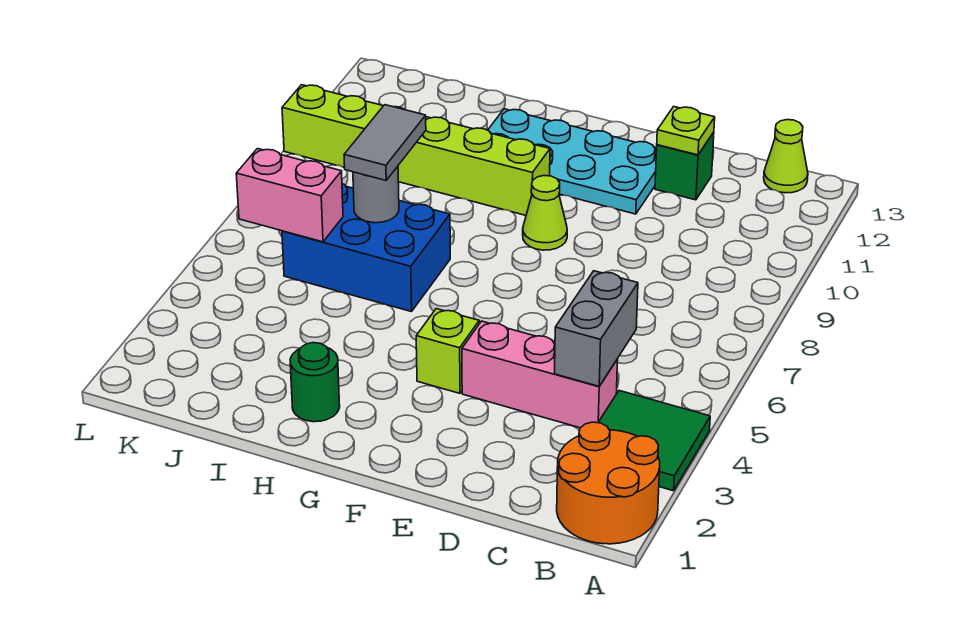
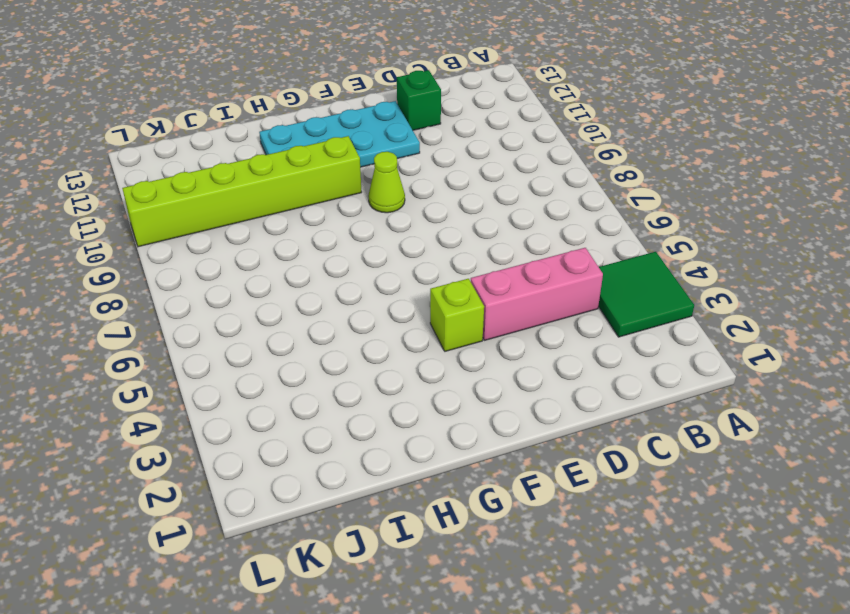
none -> orange round brick A1:B2 level 1
none -> lime cone B13 level 1
none -> green round brick H2 level 1

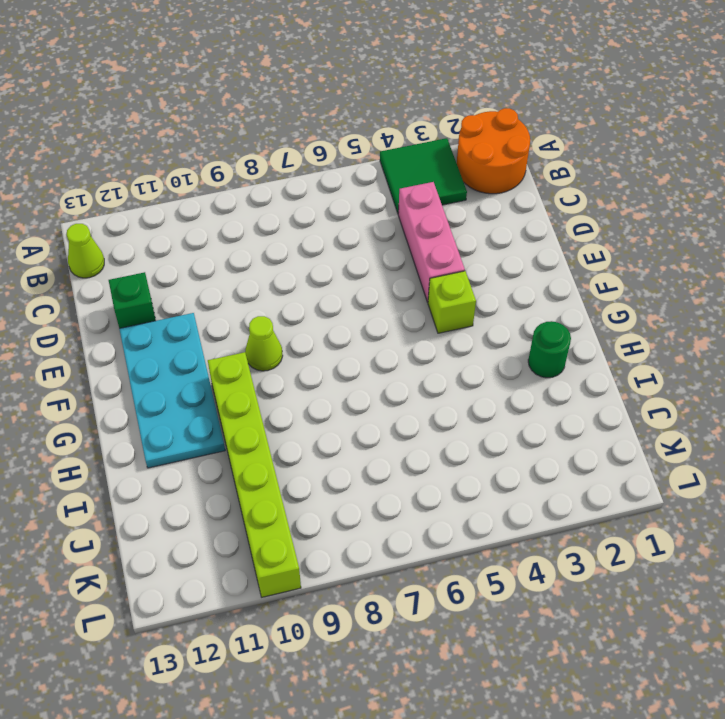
none -> blue brick H6:J7 level 1
none -> grey brick C4:C5 level 2
none -> lime plate D12 level 2

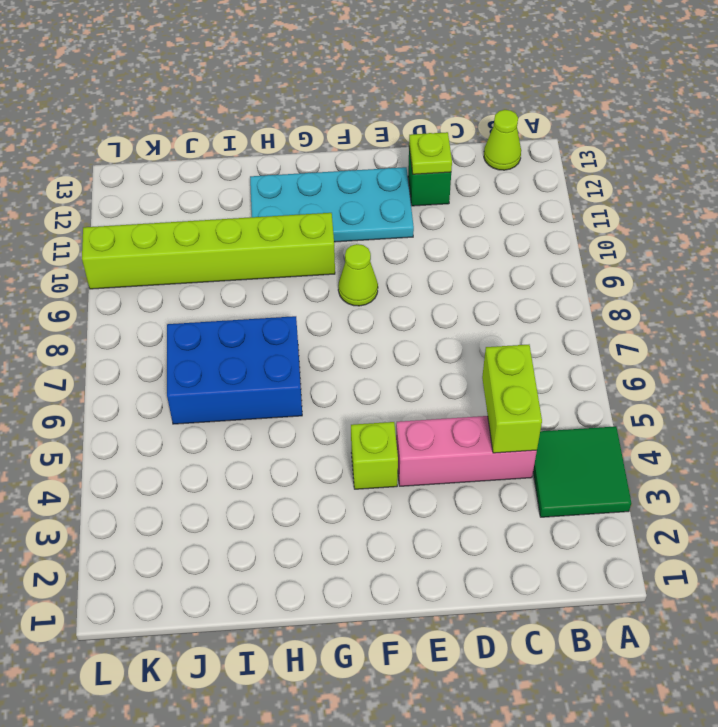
lime brick C4:C5 level 2 -> grey brick C4:C5 level 2
none -> orange round brick A1:B2 level 1
none -> green round brick H2 level 1
none -> grey round brick I7 level 2

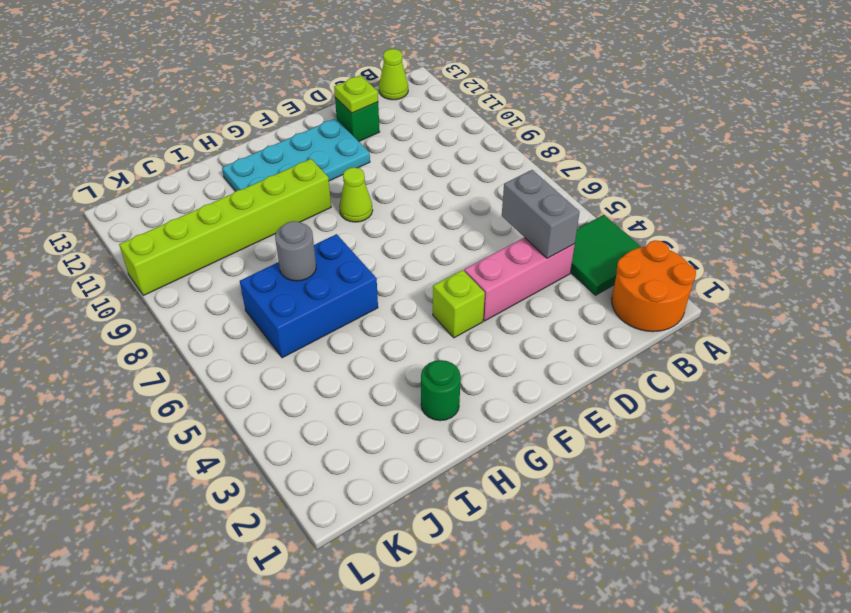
none -> pink brick J6:K6 level 2
none -> grey tile I7:I8 level 3

